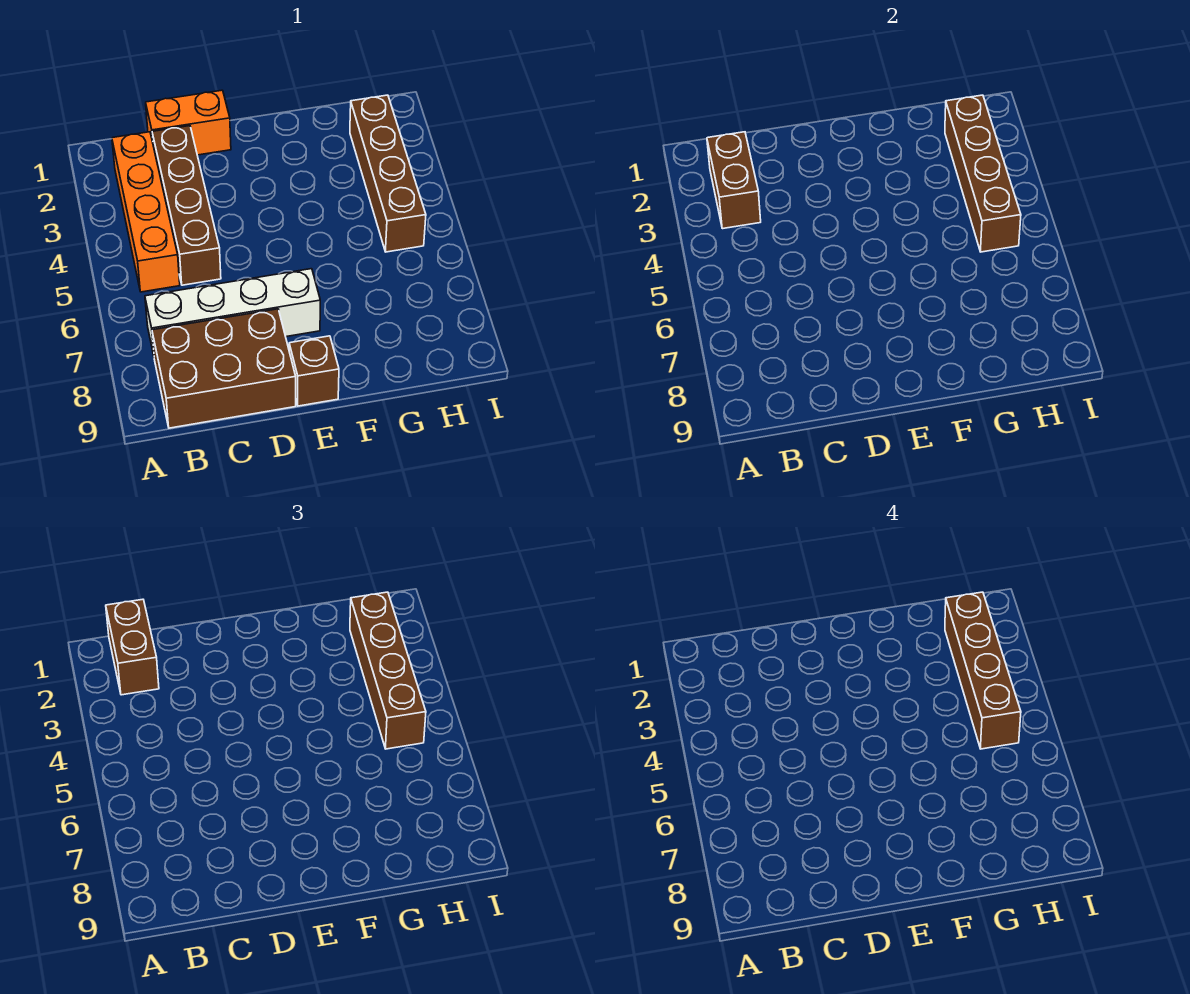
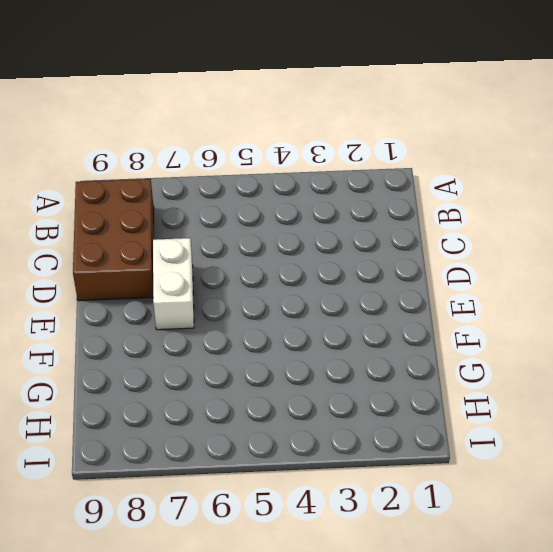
white brick D7:E7 level 1 -> white brick B7:E7 level 1
none -> orange brick B2:B5 level 1
none -> orange brick C1:D1 level 1
none -> brown brick C2:C5 level 1

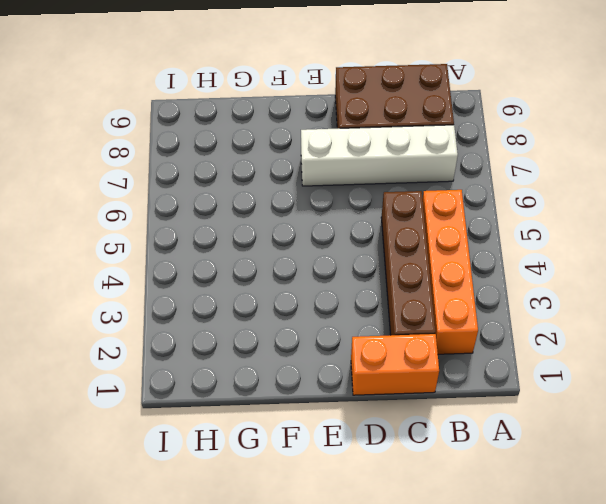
none -> brown brick E9 level 1
none -> brown brick H2:H5 level 1
none -> brown brick B2:B3 level 2

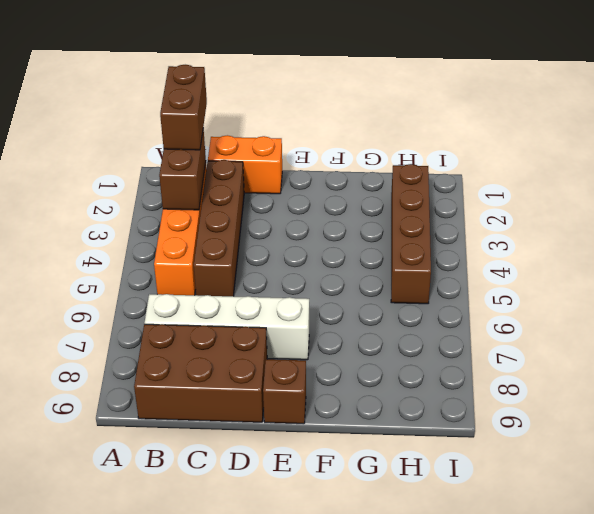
none -> brown brick H2:H5 level 2
none -> brown brick H2:H5 level 3
none -> brown brick H2:H5 level 4

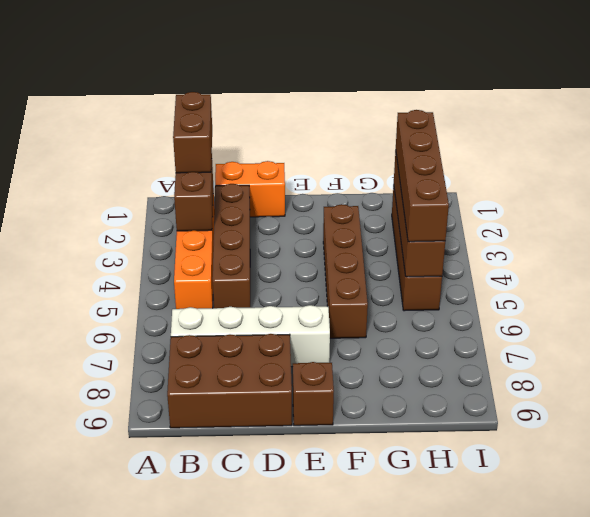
brown brick F3:F6 level 1 -> brown brick H2:H5 level 4

